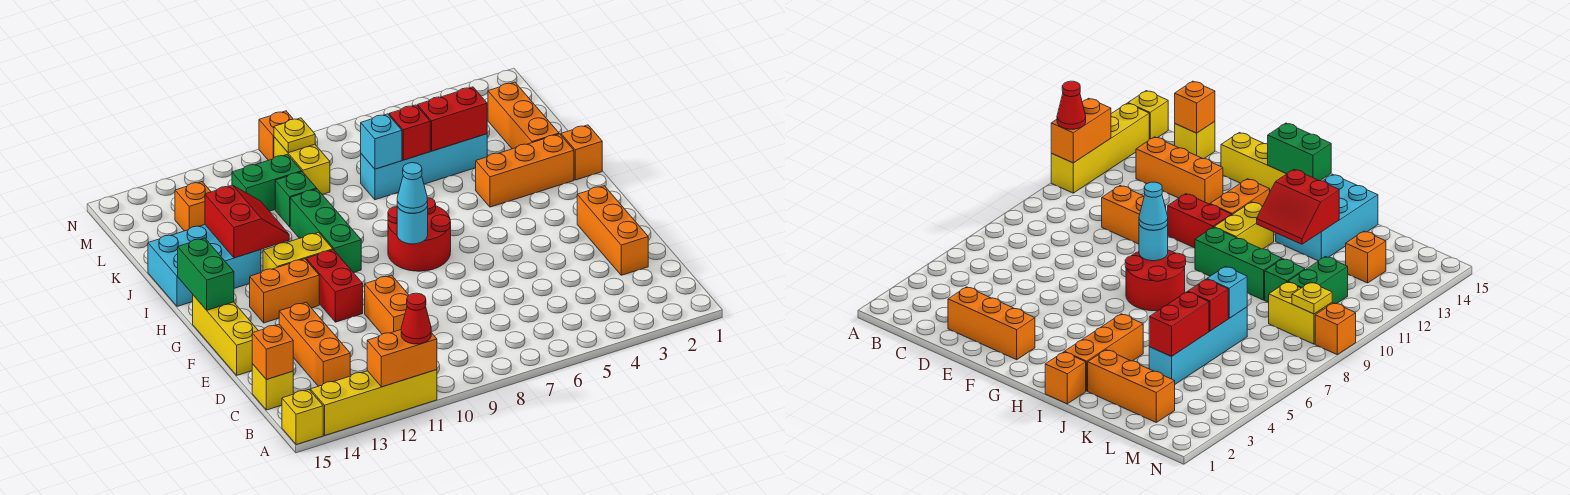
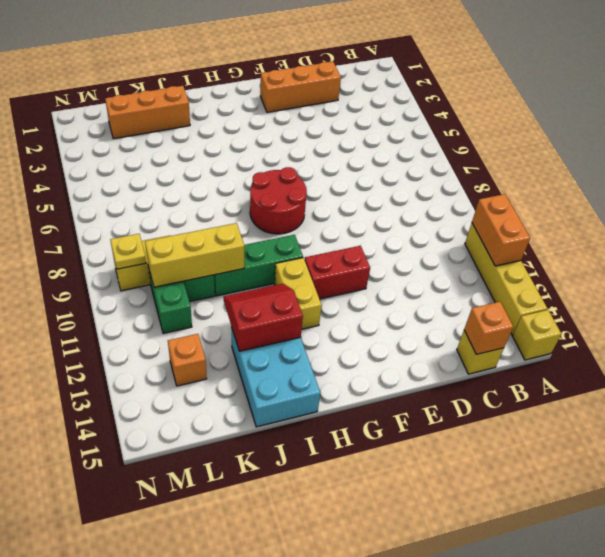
yellow brick J10:L10 level 2 -> yellow brick E15:G15 level 1
none -> orange brick C13:E13 level 1
none -> orange brick D10:E10 level 1
none -> orange brick G12:G13 level 1
none -> orange brick I1 level 1

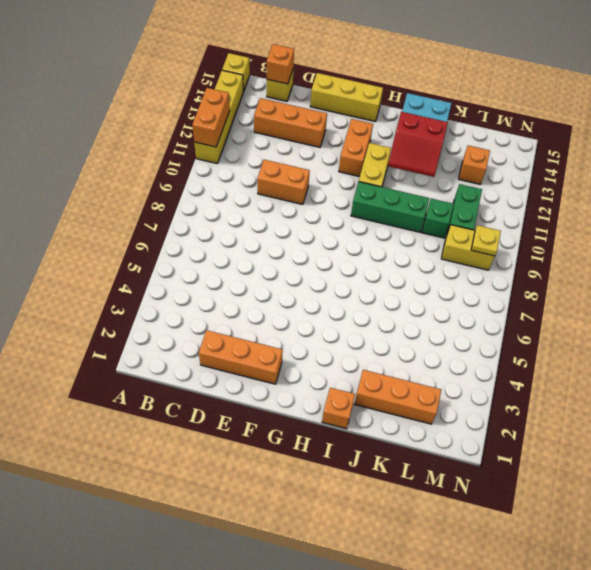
none -> red brick F11:G11 level 1
none -> red round brick G7:H8 level 1
none -> orange brick I2:I4 level 1
none -> cyan brick K4:K7 level 1

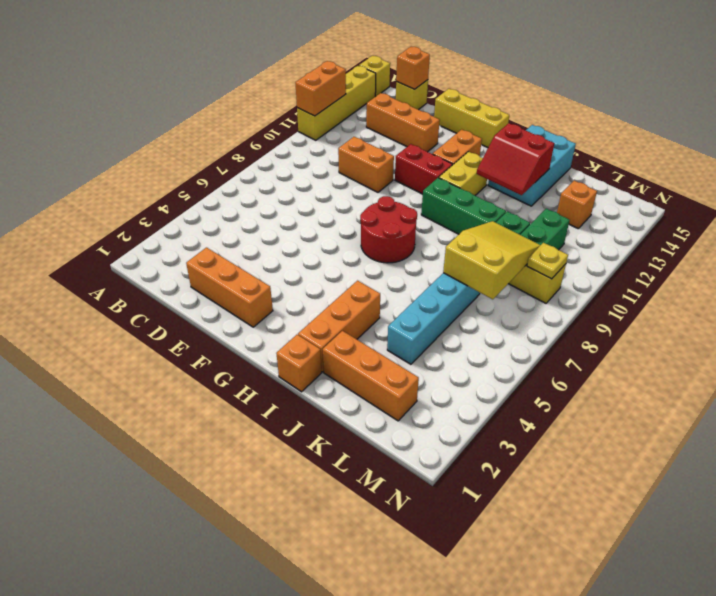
yellow slope K7:L9 level 2 top 7 -> cyan brick K7 level 2
none -> orange brick N9 level 1
none -> cyan round brick G8 level 2
none -> green brick G15:H15 level 2
none -> red brick K4:K5 level 2

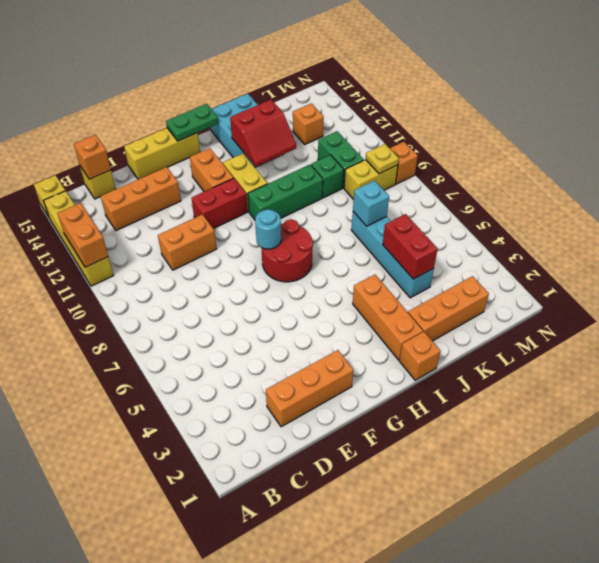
green plate G15:H15 level 2 -> green brick G15:H15 level 2
none -> red brick K6 level 2
none -> red cone A11 level 3
none -> cyan cone G8 level 3

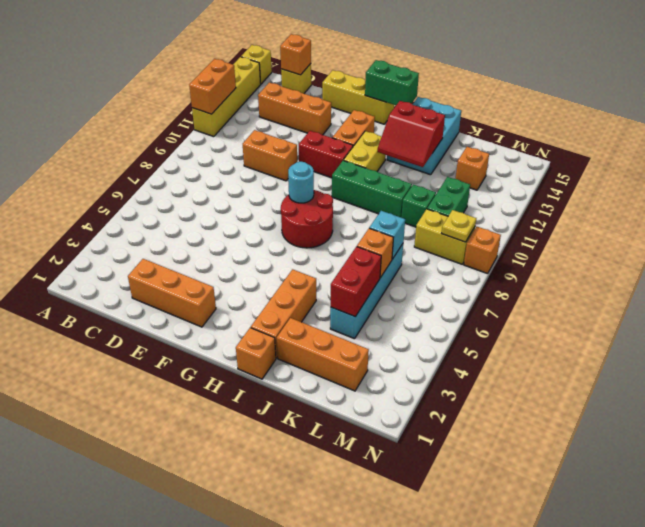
orange brick K6 level 2 -> red brick K6 level 2
none -> red cone A11 level 3
none -> cyan cone G8 level 3

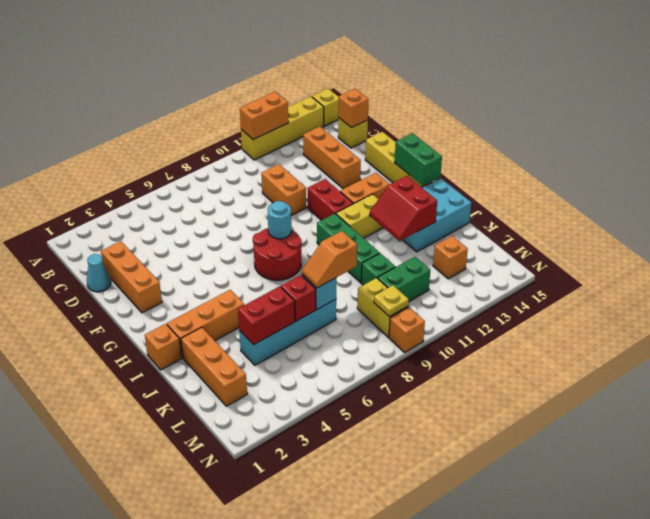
cyan cone D1 level 1 -> cyan cone G8 level 3
orange slope K7:K8 level 3 top 8 -> none
none -> red cone A11 level 3

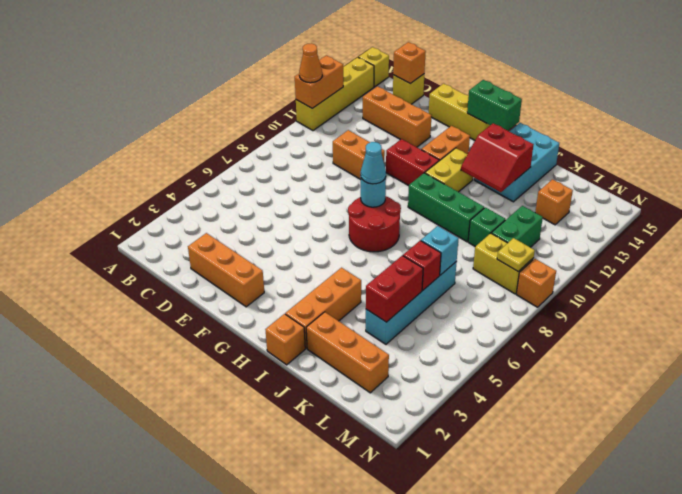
orange cone A11 level 3 -> red cone A11 level 3

